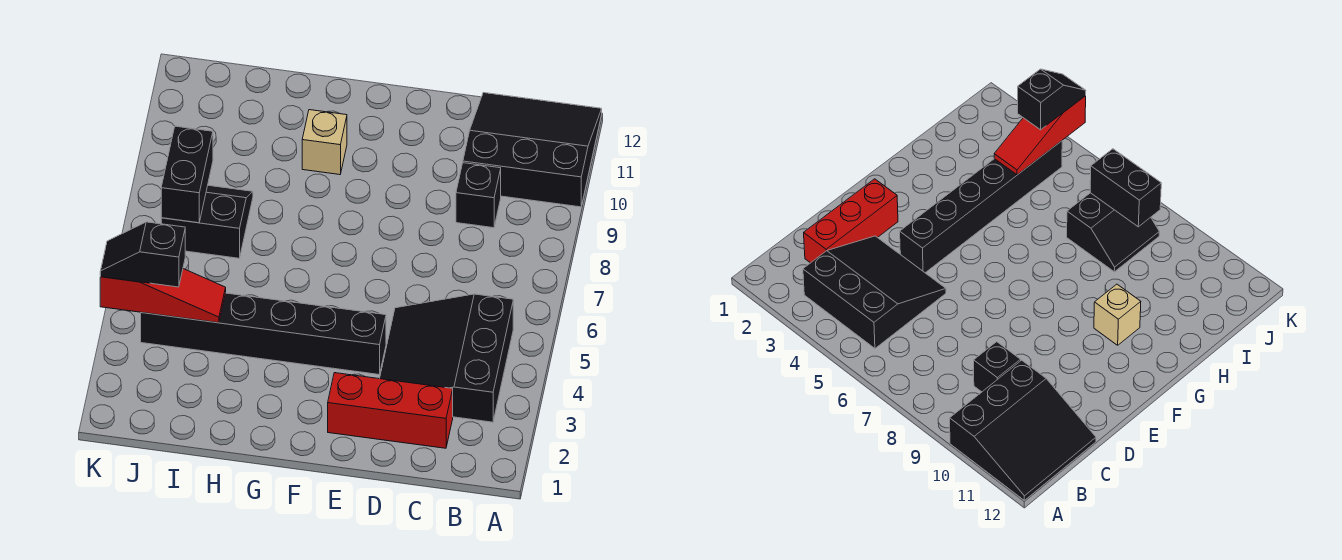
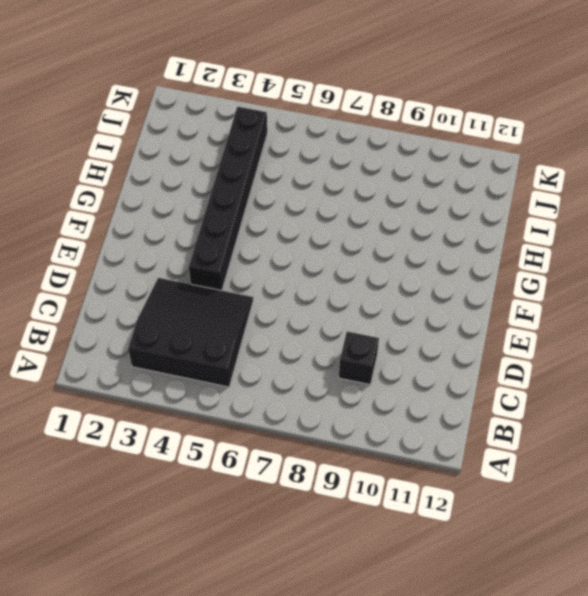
none -> black slope A10:C12 level 1 top 10
none -> red brick C2:E2 level 1

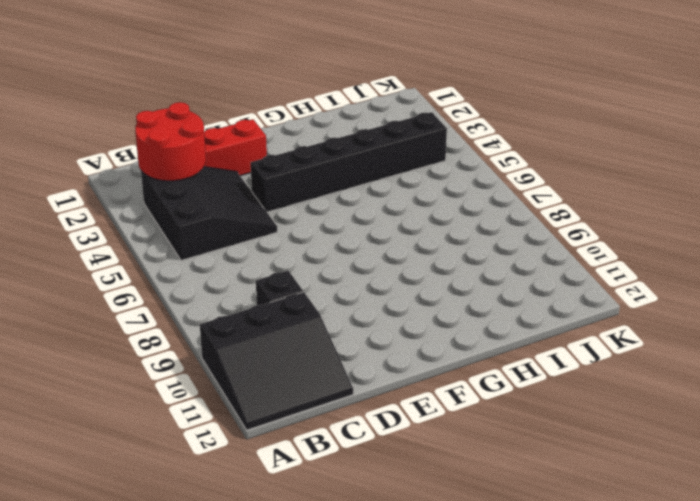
red round brick B2:C3 level 2 -> none
none -> tan brick G10 level 1
none -> black slope I7:J8 level 1 top 7

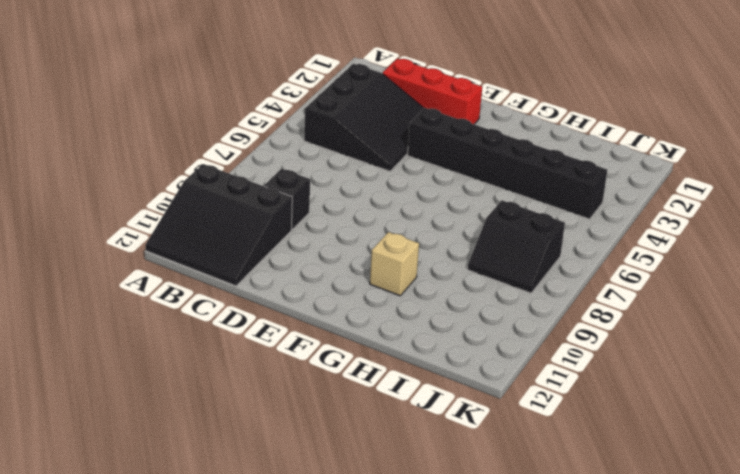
none -> red slope I4:K4 level 2 top K
none -> black brick J7:J8 level 2

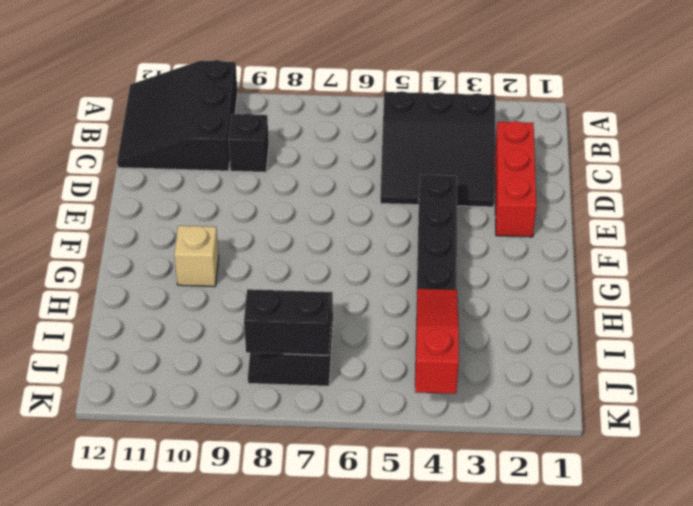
none -> black slope J4:K4 level 3 top J

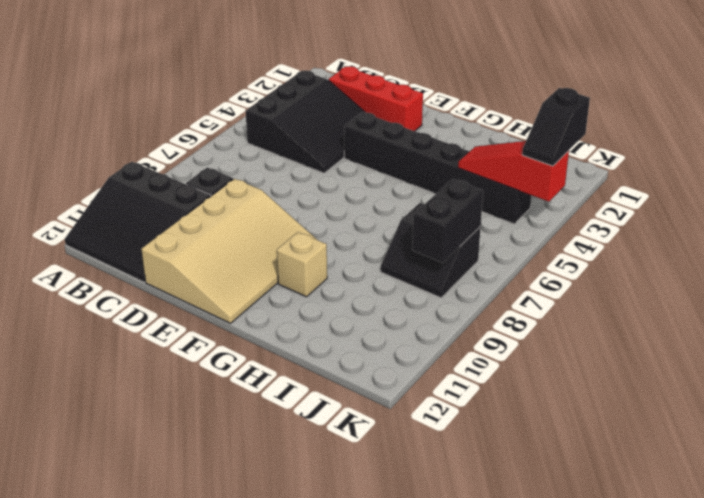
tan slope D9:F12 level 1 top D -> none
black slope K3:K4 level 3 top 3 -> black slope J4:K4 level 3 top J

